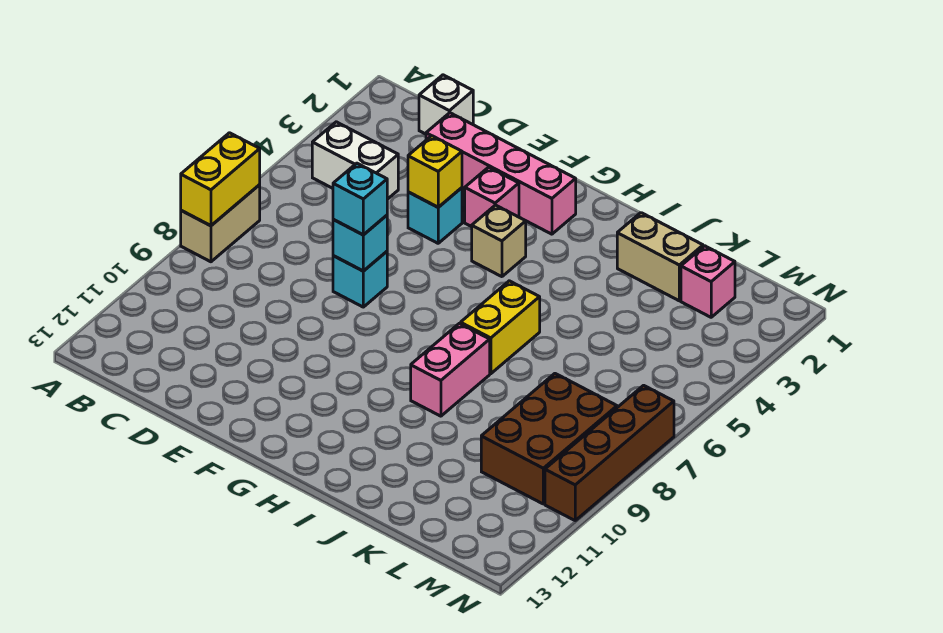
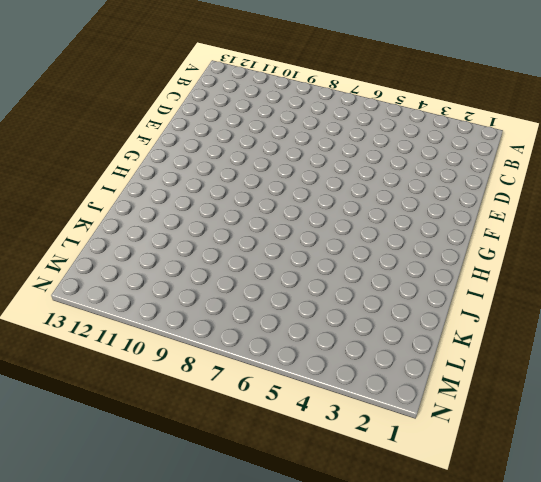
none -> tan brick A7:A8 level 1
none -> white brick B4:C4 level 1
none -> white brick C1 level 1

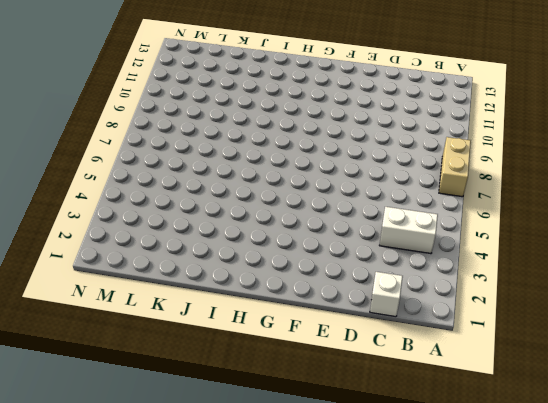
none -> pink brick D2:G2 level 1
none -> cyan brick E4 level 1
none -> cyan brick E7 level 1

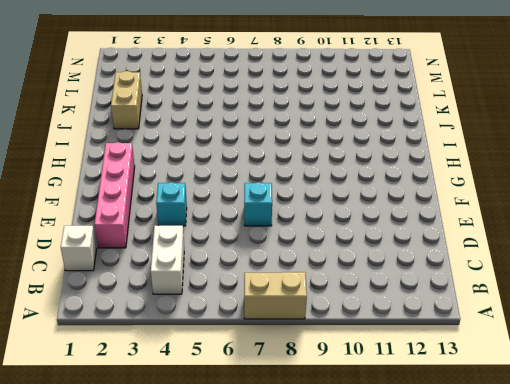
none -> pink brick F3 level 1
none -> tan brick G4 level 1
none -> yellow brick I6:I7 level 1

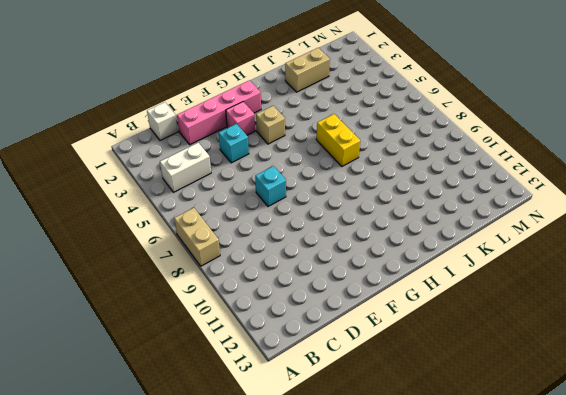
none -> pink brick I8:I9 level 1
none -> pink brick L2 level 1
none -> brown brick L8:M10 level 1

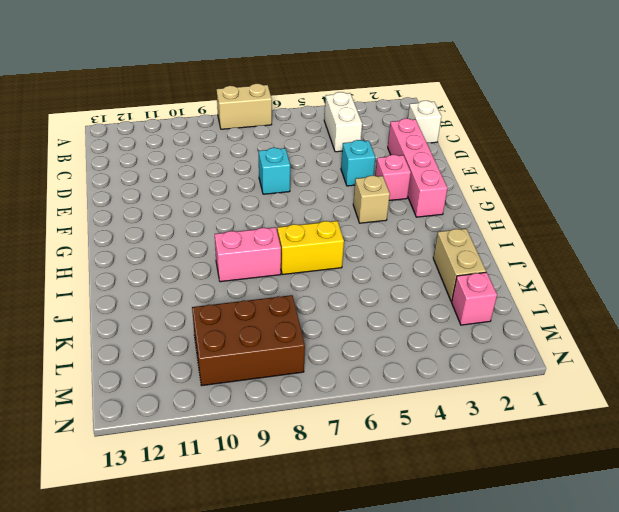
none -> brown brick N7:N10 level 1
none -> yellow brick A7:A8 level 2
none -> yellow brick E4 level 2

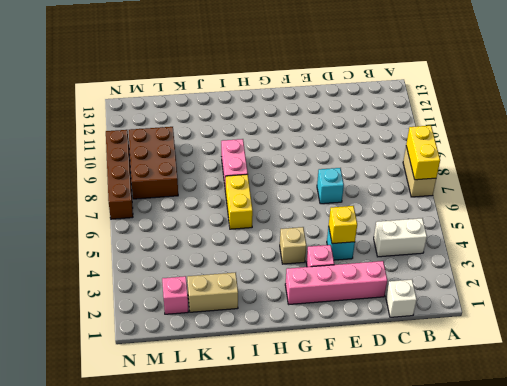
none -> cyan brick E7 level 2
none -> cyan brick E7 level 3

